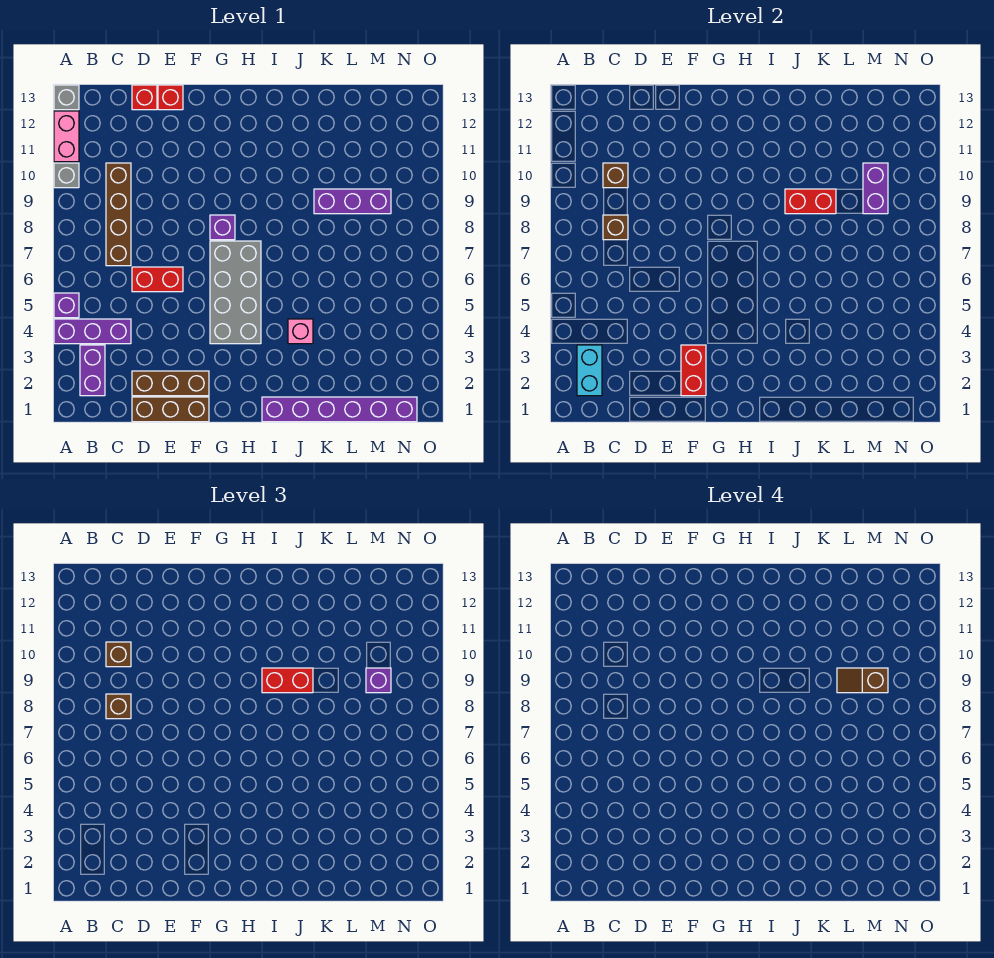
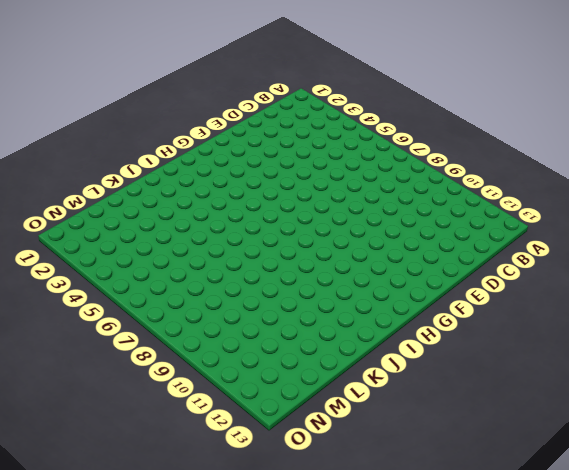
none -> purple brick A4:C4 level 1
none -> purple brick A5 level 1
none -> grey brick A10 level 1

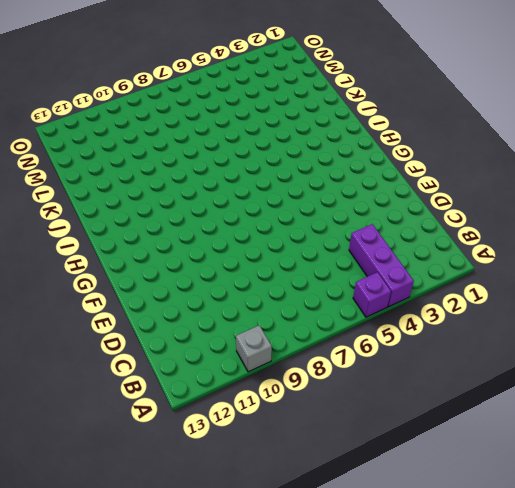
none -> pink brick A11:A12 level 1
none -> grey brick A13 level 1
none -> purple brick B2:B3 level 1

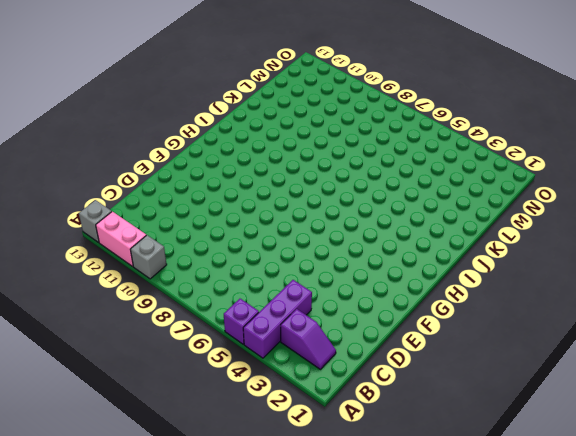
purple slope B2:B3 level 1 top 3 -> purple brick B2:B3 level 1
none -> brown brick C7:C10 level 1
none -> brown brick D1:F1 level 1
none -> brown brick D2:F2 level 1

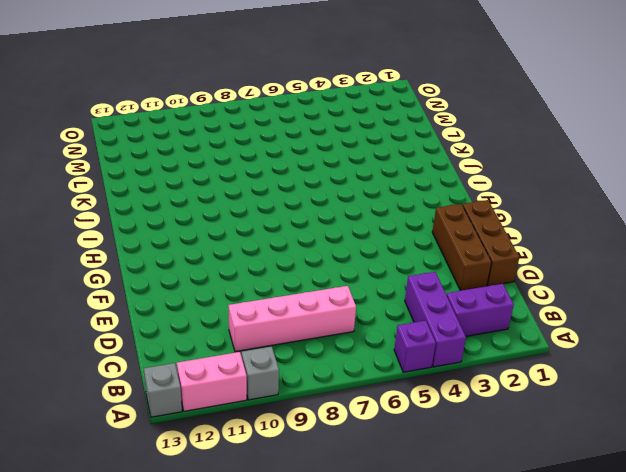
pink brick C7:C10 level 1 -> brown brick C7:C10 level 1
none -> red brick D6:E6 level 1
none -> red brick D13 level 1
none -> red brick E13 level 1

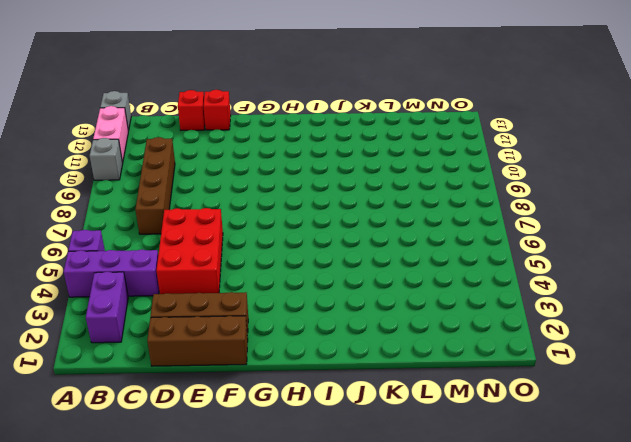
red brick D4:E6 level 1 -> red brick D6:E6 level 1
none -> grey brick G4:H7 level 1
none -> purple brick G8 level 1
none -> purple brick I1:N1 level 1

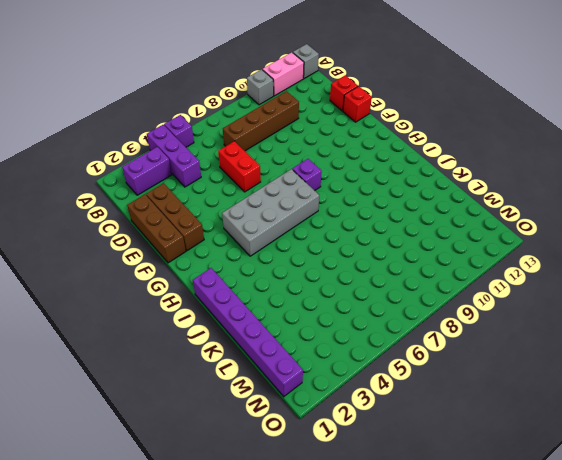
none -> pink brick J4 level 1
none -> purple brick K9:M9 level 1
none -> cyan brick B2:B3 level 2

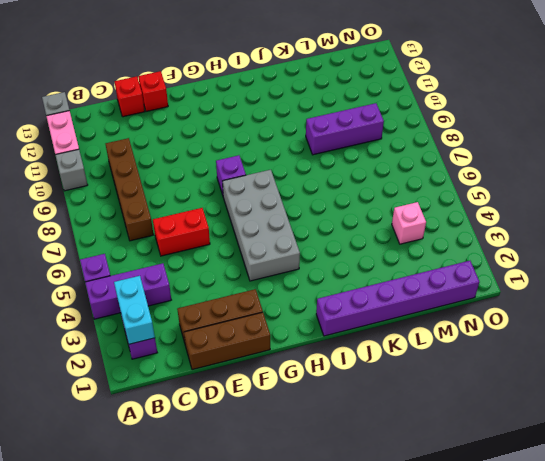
pink brick M4 level 1 -> pink brick J4 level 1
none -> brown brick C8 level 2
none -> brown brick C10 level 2
none -> red brick F2:F3 level 2

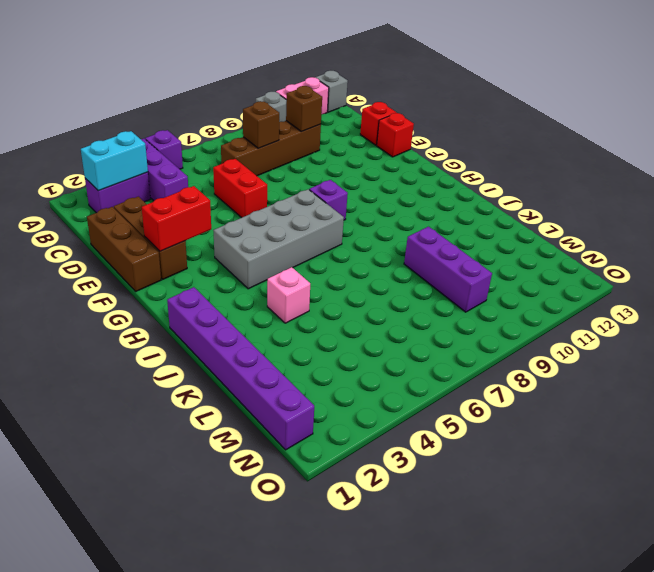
none -> red brick J9:K9 level 2
none -> purple brick M9:M10 level 2
none -> brown brick C8 level 3

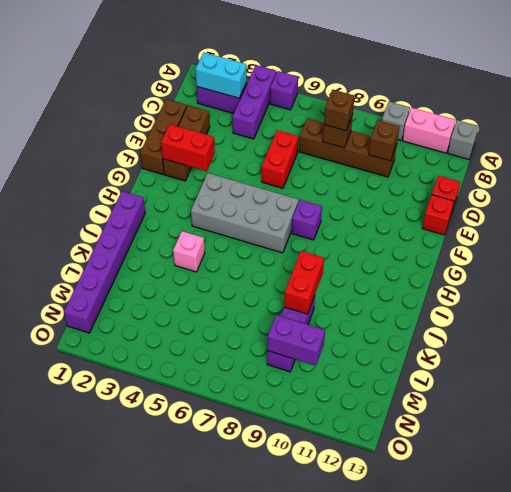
none -> brown brick C10 level 3
none -> red brick I9:J9 level 3
none -> purple brick M9 level 3

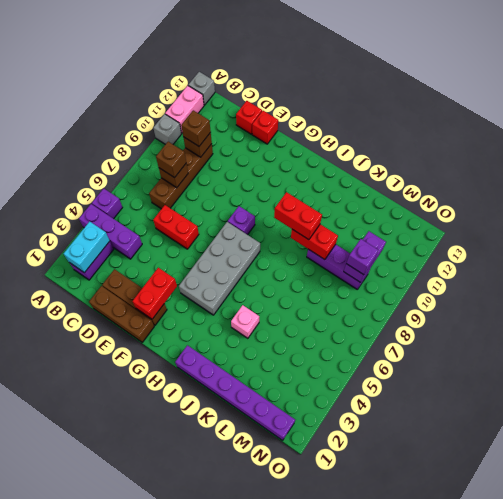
none -> brown slope L9:M9 level 4 top M

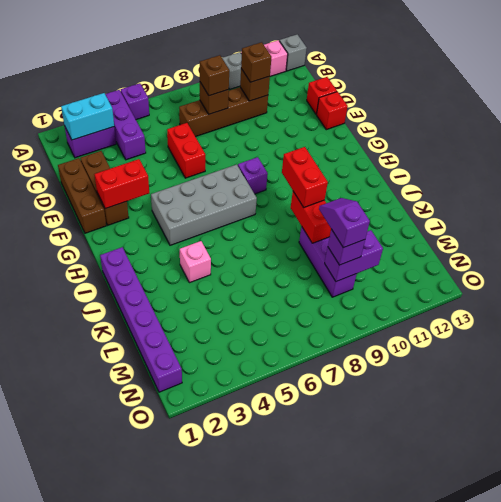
purple slope L9:M9 level 4 top M -> brown slope L9:M9 level 4 top M

